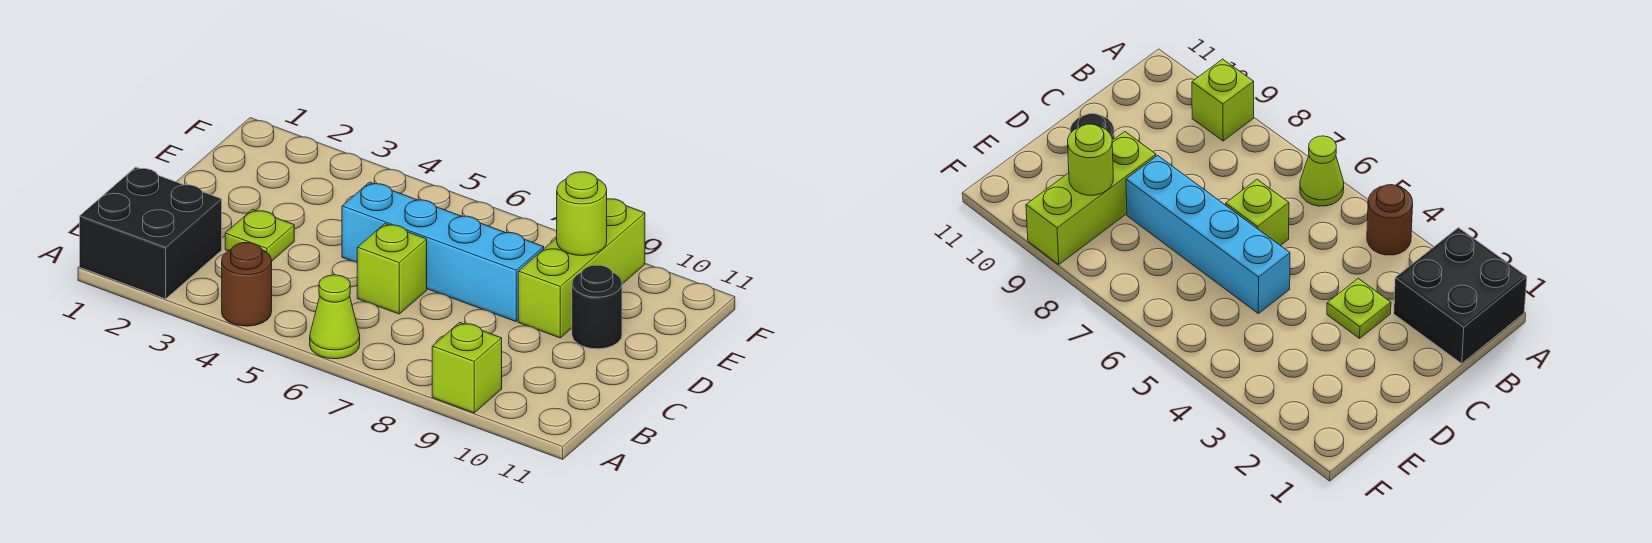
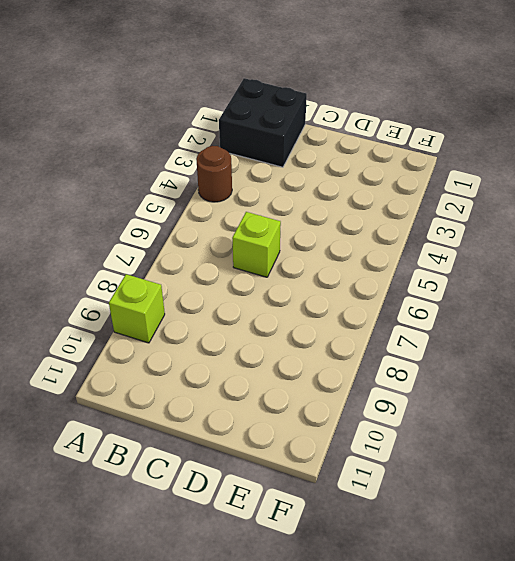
none -> lime cone A6 level 1
none -> lime plate C3 level 1

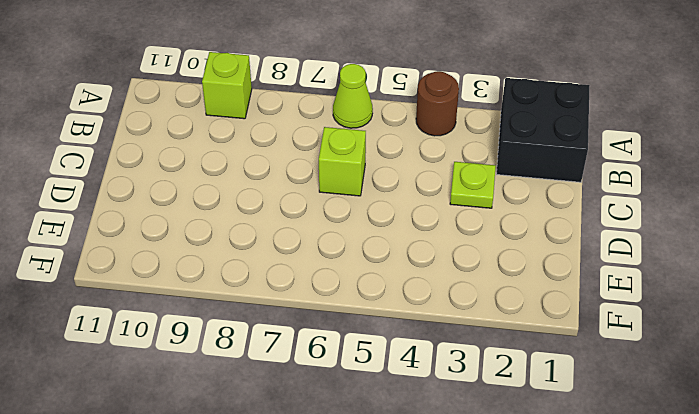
none -> cyan brick D5:D8 level 1
none -> lime brick D9:F9 level 1

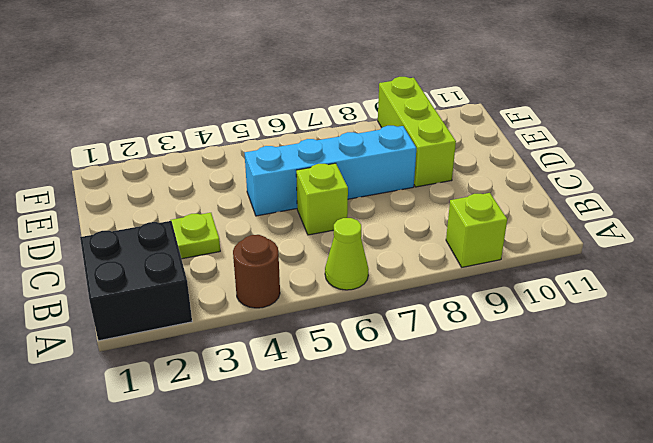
none -> black round brick D10 level 1
none -> lime round brick E9 level 2

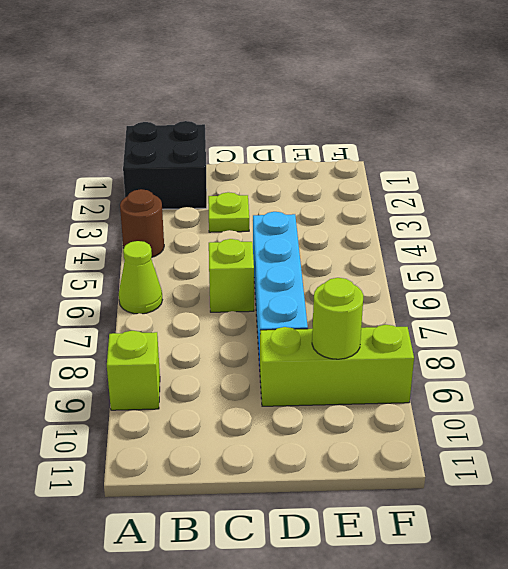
none -> black round brick D10 level 1

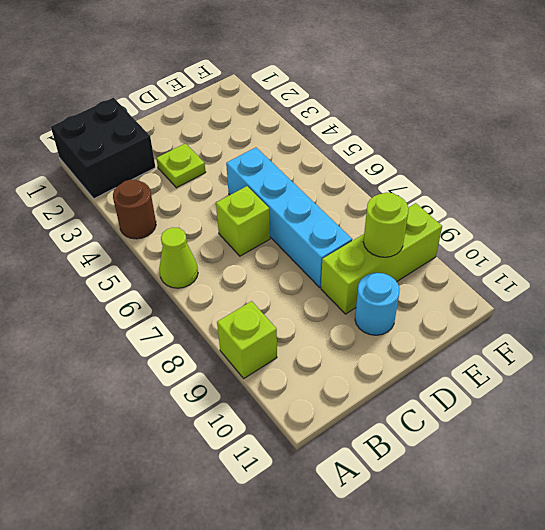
cyan round brick D10 level 1 -> black round brick D10 level 1

